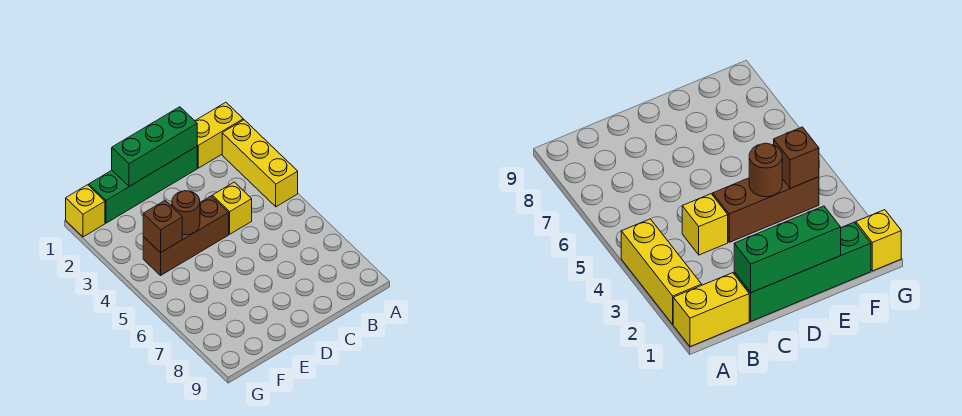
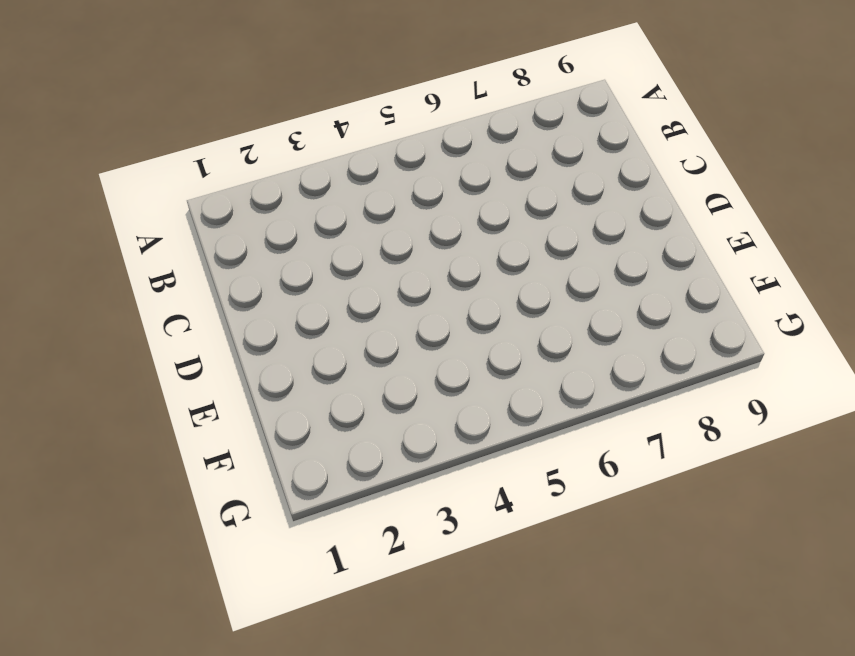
none -> yellow brick A1:B1 level 1
none -> yellow brick A2:A4 level 1

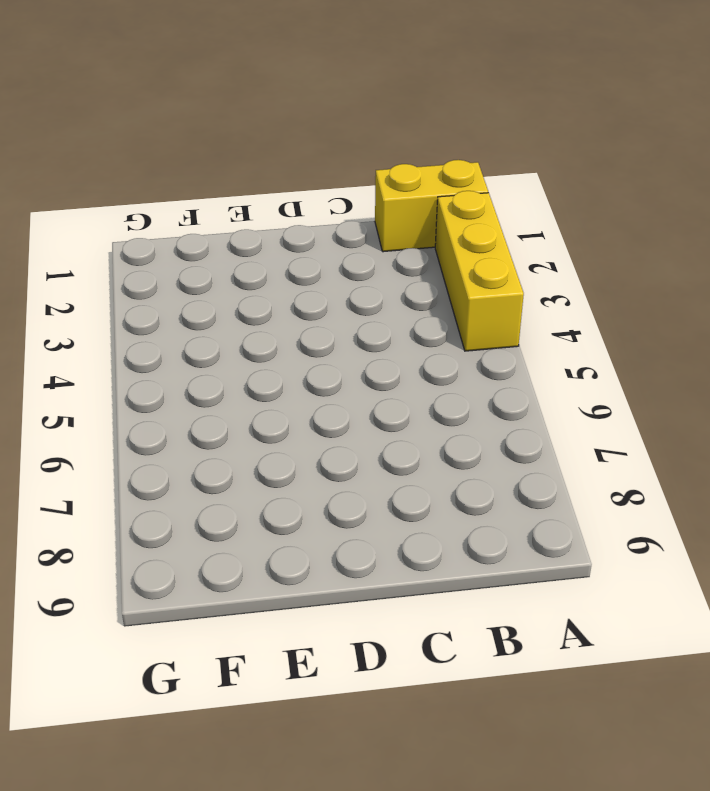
none -> green brick C1:F1 level 1
none -> yellow brick C4 level 1

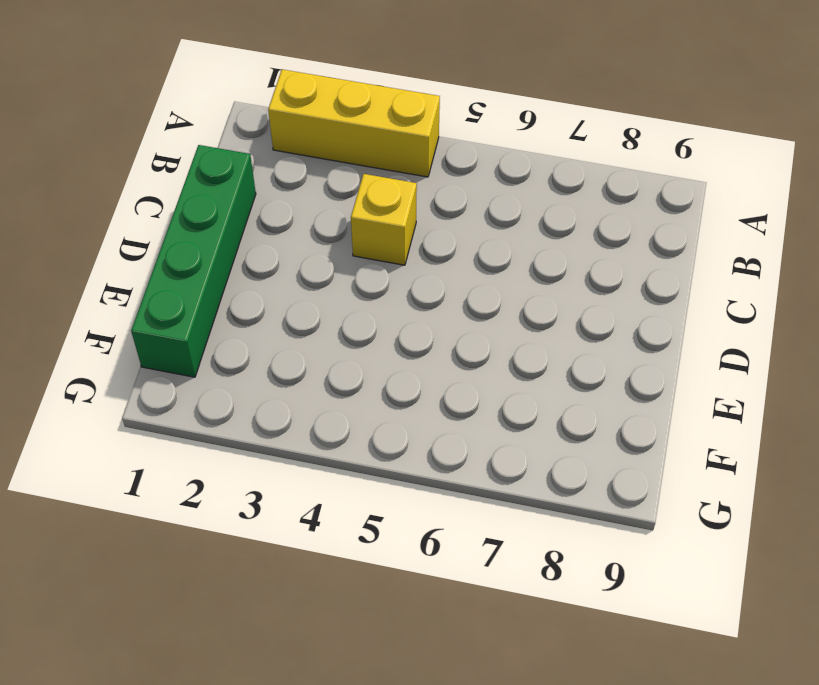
none -> yellow brick A1:B1 level 1
none -> brown brick D4:F4 level 1

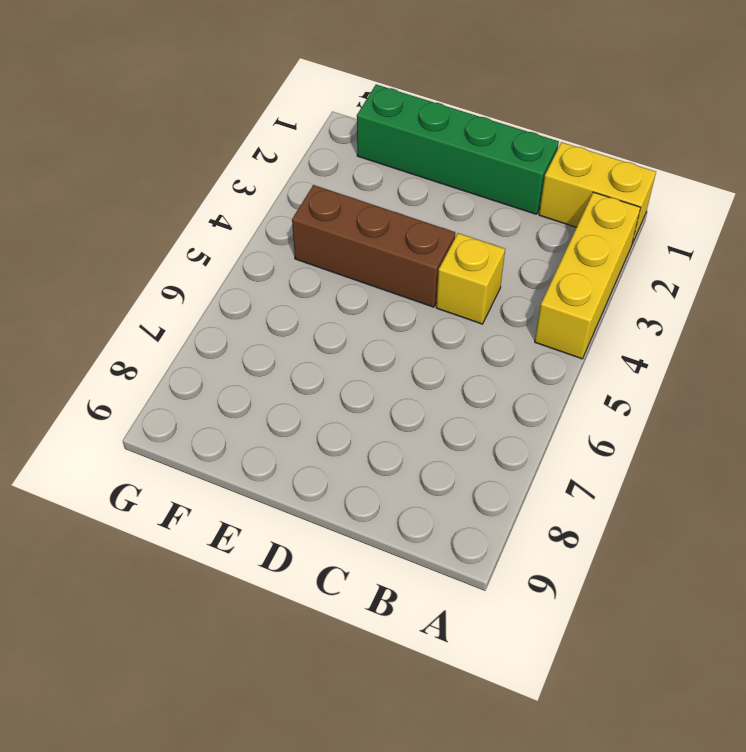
none -> yellow brick G1 level 1
none -> green brick C1:E1 level 2

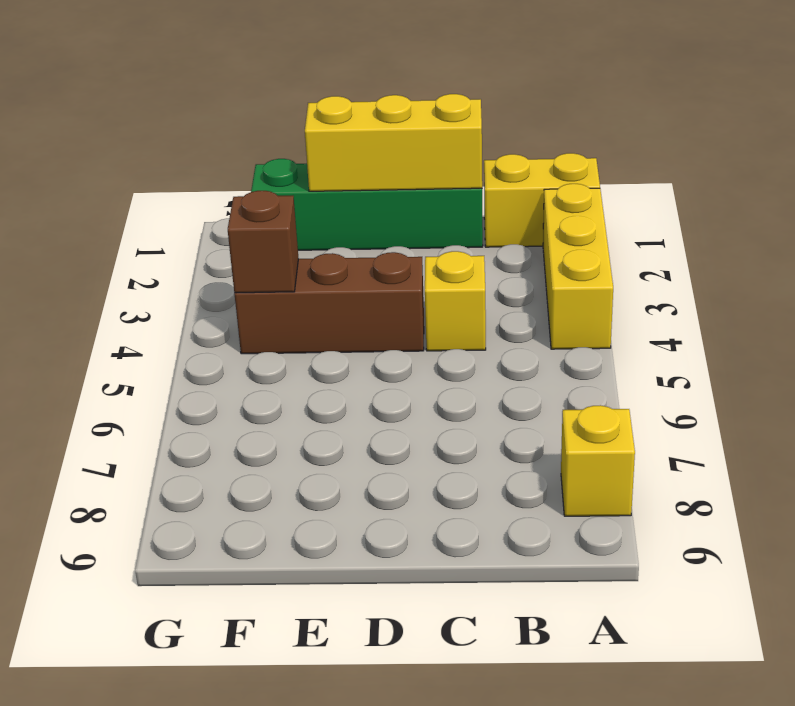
yellow brick A8 level 1 -> yellow brick G1 level 1
yellow brick C1:E1 level 2 -> green brick C1:E1 level 2
none -> brown round brick E4 level 2

